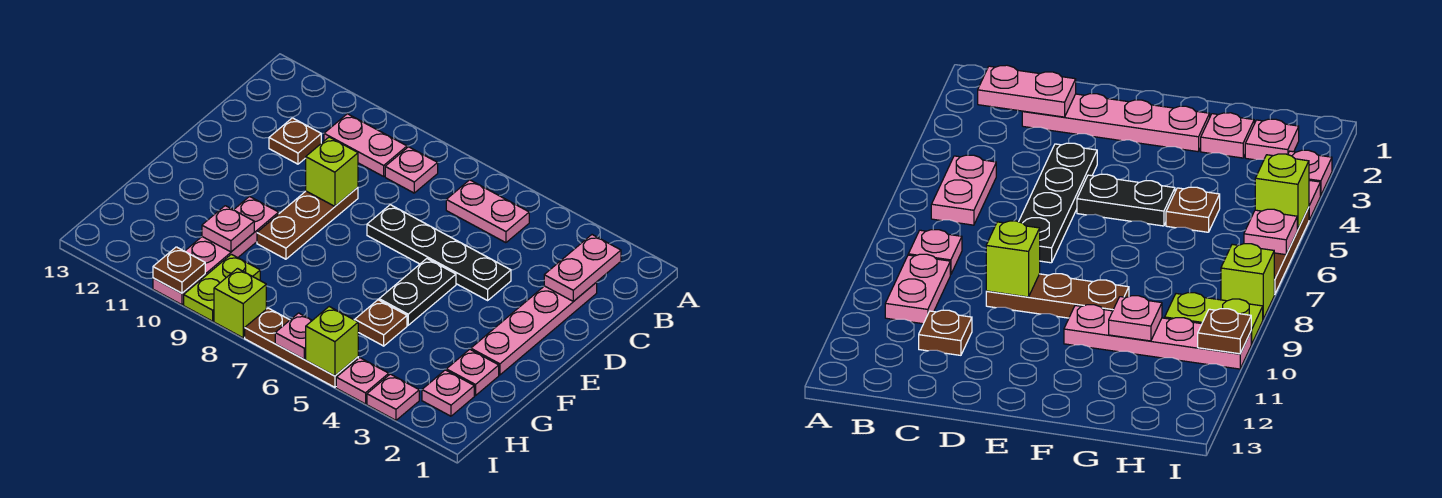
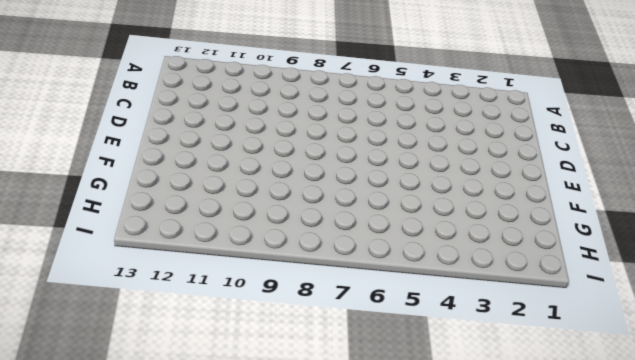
none -> pink plate B5:B6 level 1
none -> pink plate B8 level 1
none -> pink plate B9:B10 level 1

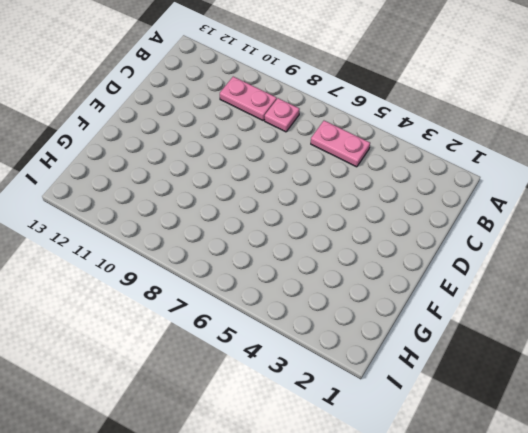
none -> pink plate C2:F2 level 1
none -> brown plate C11 level 1
none -> black plate D4:D7 level 1

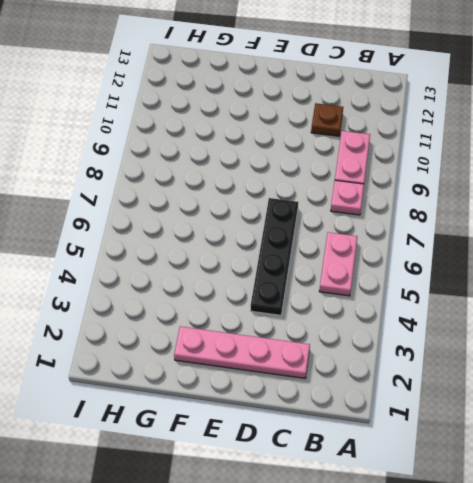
none -> brown plate D9:F9 level 1
none -> black plate E5:F5 level 1
none -> pink plate F10:I10 level 1

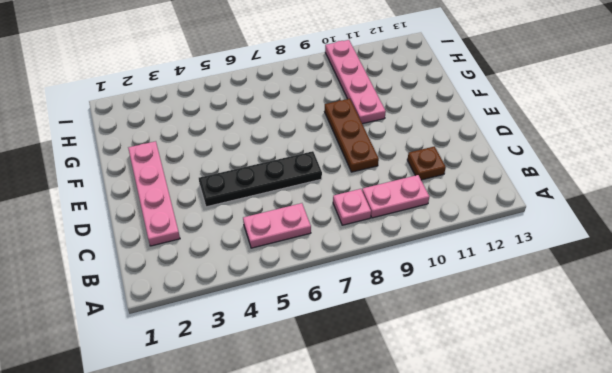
none -> black plate E5:F5 level 1
none -> pink plate G2 level 1
none -> brown plate G5 level 1

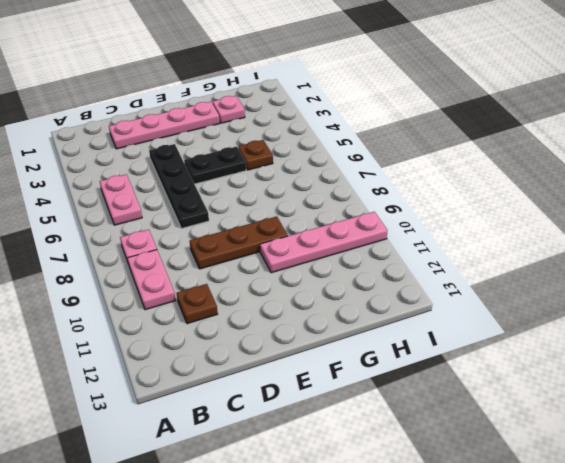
none -> pink plate H2 level 1
none -> lime plate H9:I9 level 1
none -> pink plate I3 level 1

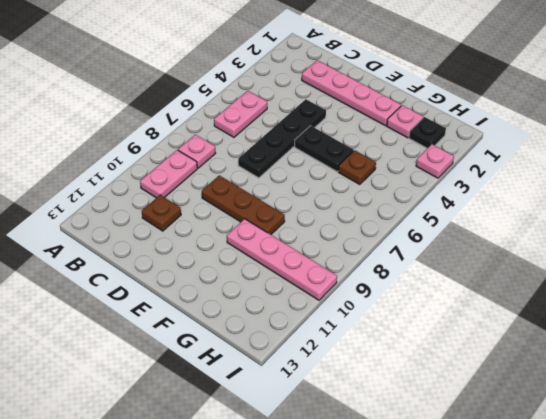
black plate H2 level 1 -> pink plate H2 level 1
none -> lime plate H9:I9 level 1
none -> pink plate I4 level 1
none -> brown plate I5:I7 level 1

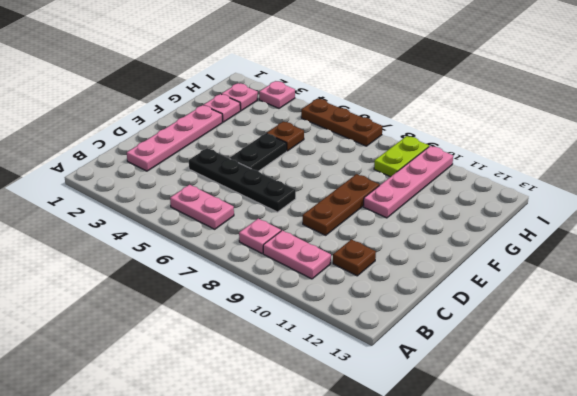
none -> pink plate I4 level 1
none -> lime brick I8 level 1
none -> pink plate B2:C2 level 2

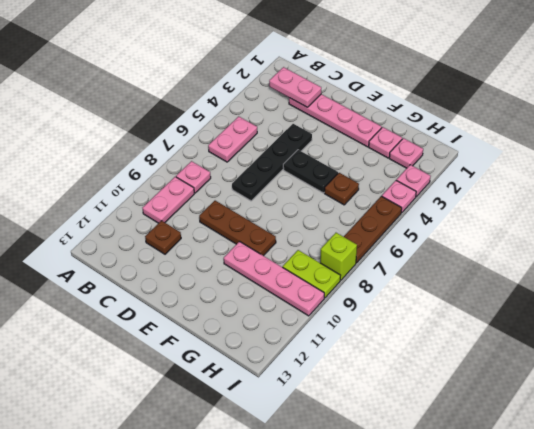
none -> lime brick D9 level 2
none -> pink plate G10 level 2
none -> lime brick I5 level 2

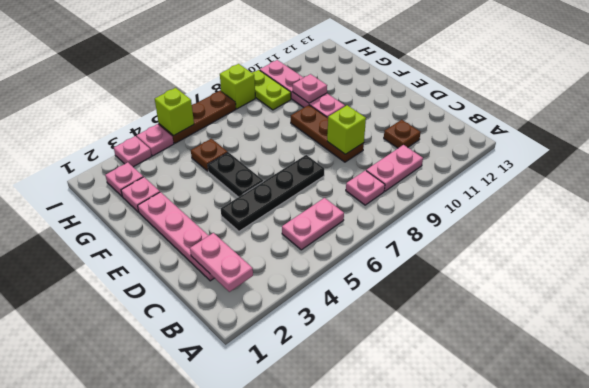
none -> pink plate I6 level 2
none -> brown plate I10 level 2

